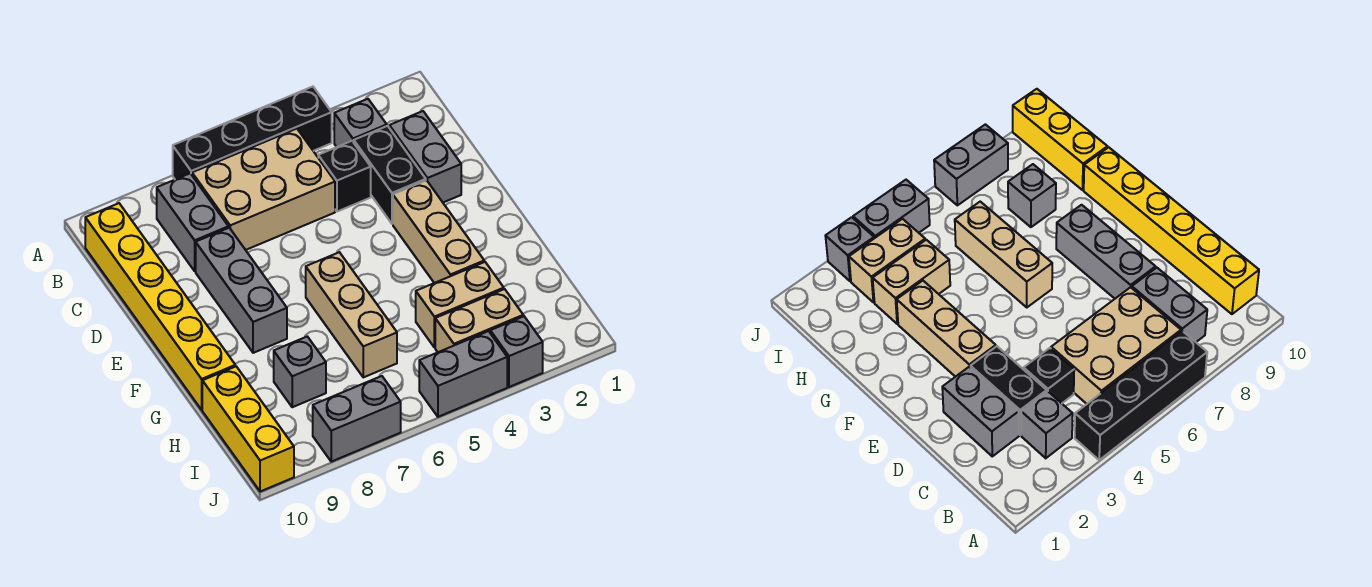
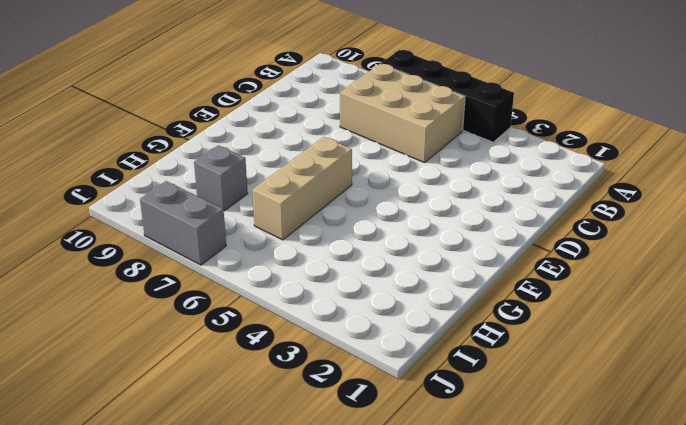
none -> grey brick B3 level 1
none -> grey brick B8:C8 level 1
none -> yellow brick B10:G10 level 1

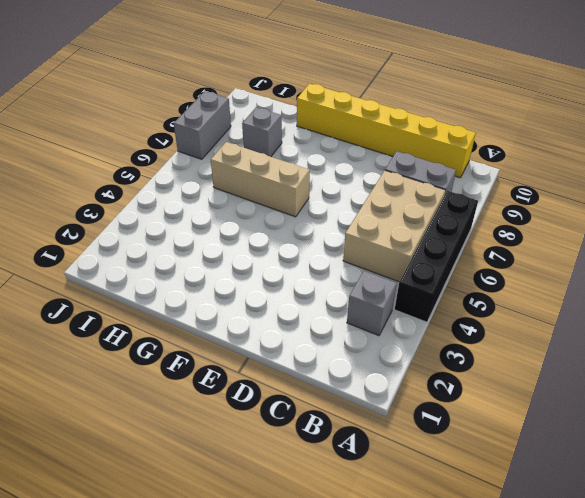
none -> grey brick C2:D2 level 1
none -> black brick C3:D3 level 1
none -> black brick C4 level 1

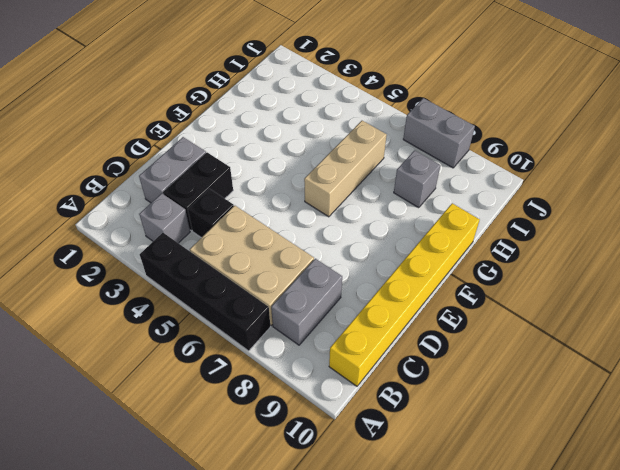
none -> grey brick D8:F8 level 1
none -> tan brick E3:G3 level 1
none -> tan brick H3:H4 level 1

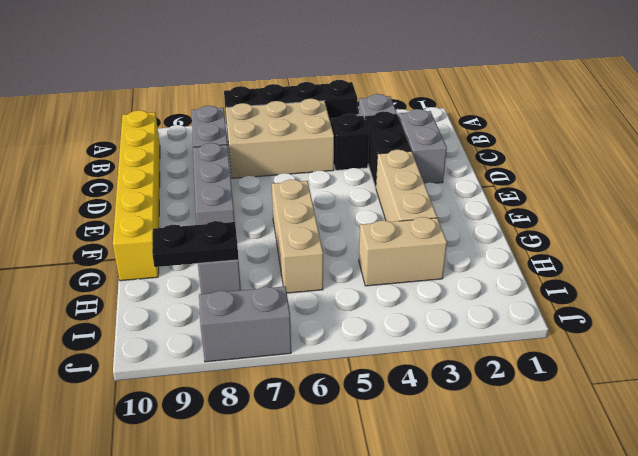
black plate H8:H9 level 2 -> none
none -> yellow brick H10:J10 level 1
none -> tan brick I3:I4 level 1
none -> grey brick J3 level 1

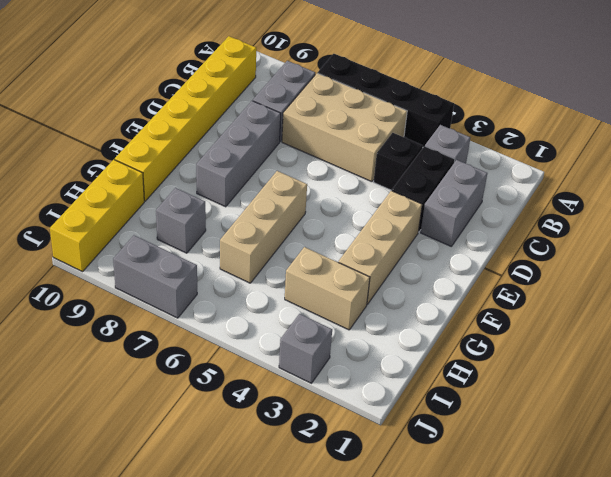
none -> tan brick I3:I4 level 1
none -> grey brick J4:J5 level 1

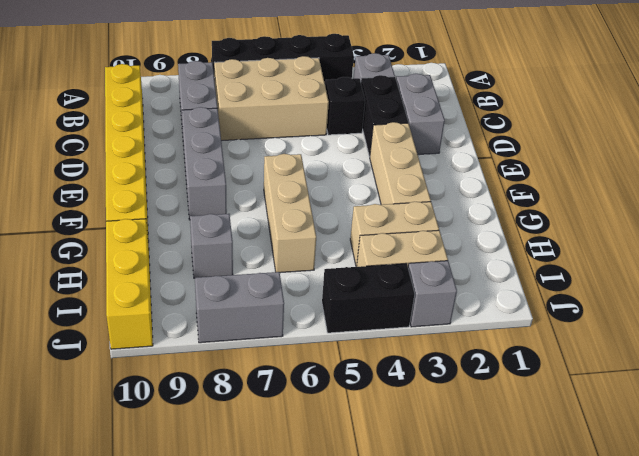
black brick J4:J5 level 1 -> grey brick J4:J5 level 1

